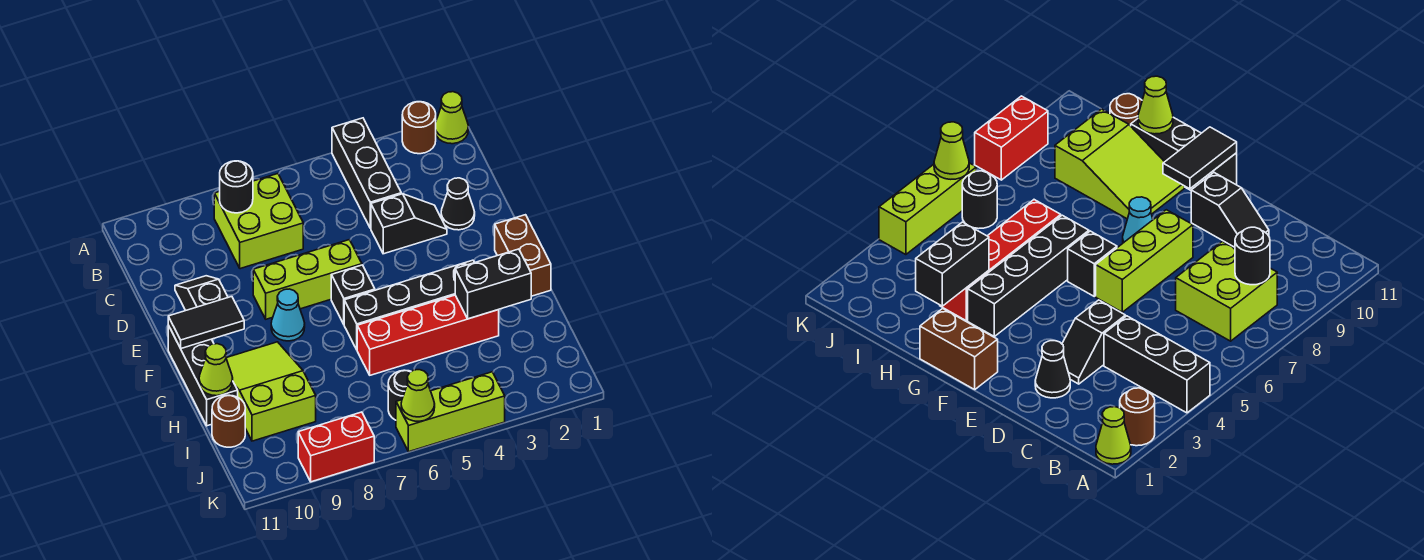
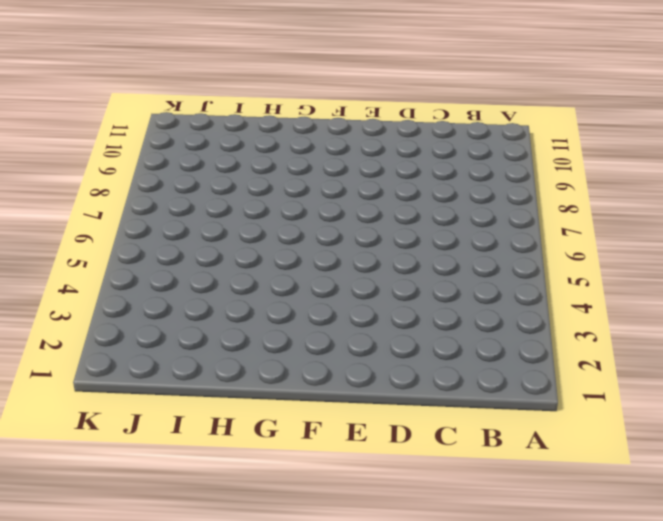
none -> lime cone A1 level 1
none -> brown round brick A2 level 1
none -> black brick A4:C4 level 1

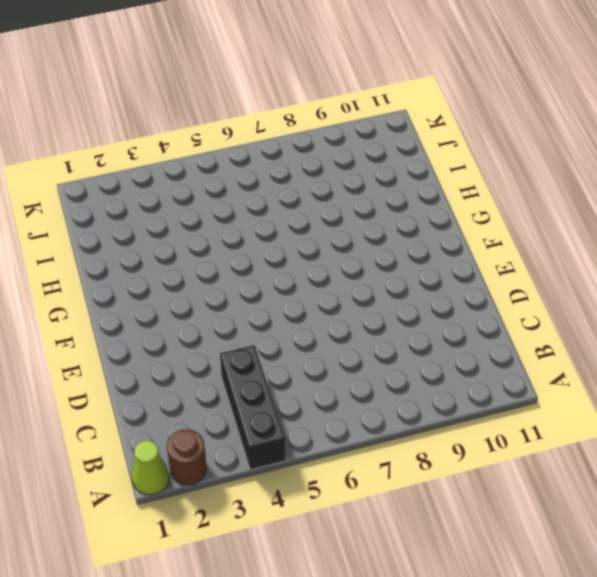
none -> lime brick B7:C8 level 1
none -> black cone D2 level 1
none -> black slope D3:D4 level 1 top 4

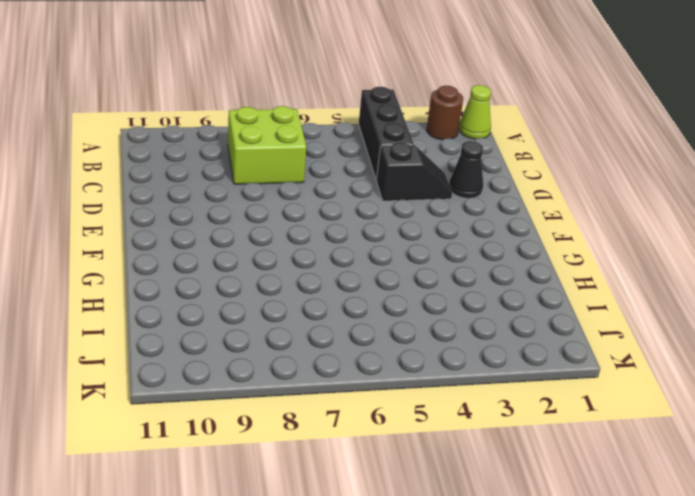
none -> black slope D10:E10 level 1 top E
none -> lime brick E6:E8 level 1
none -> brown brick F1:G1 level 1

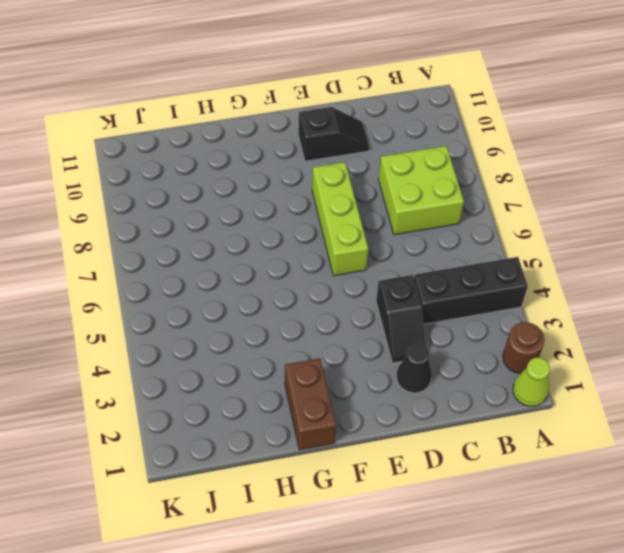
brown brick G1:G2 level 1 -> brown brick F1:G1 level 1
none -> black brick F6 level 1
none -> cyan cone F8 level 1
none -> black brick F11:H11 level 1

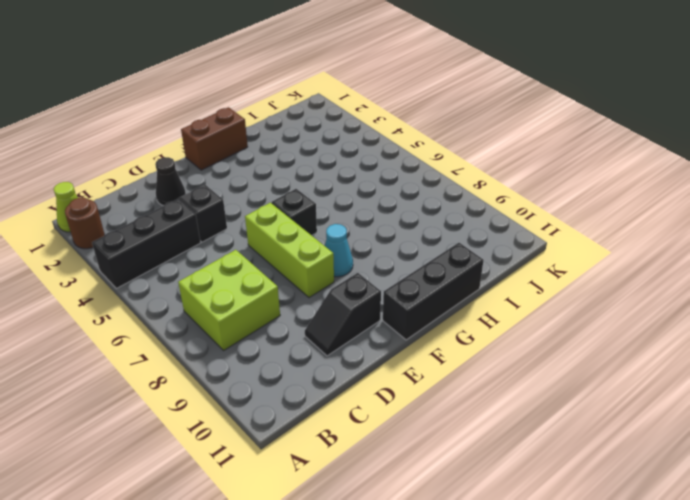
none -> black brick G3:G6 level 1
none -> lime slope G9:I10 level 1 top I
none -> red brick H3:H6 level 1

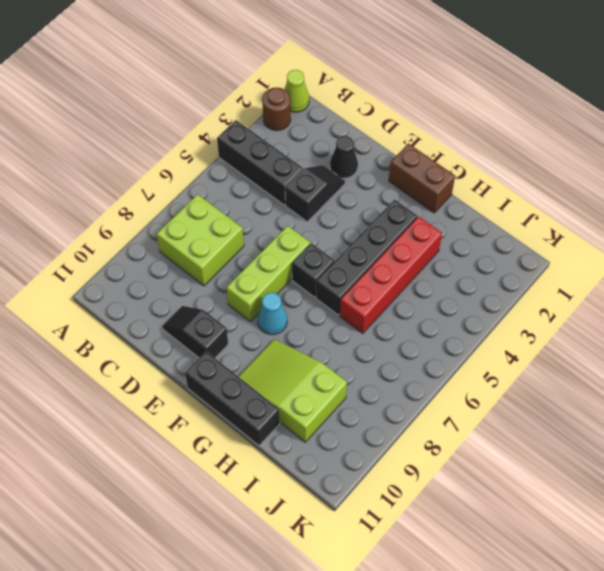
none -> brown round brick I11 level 1
none -> black round brick J6 level 1
none -> lime brick K4:K6 level 1

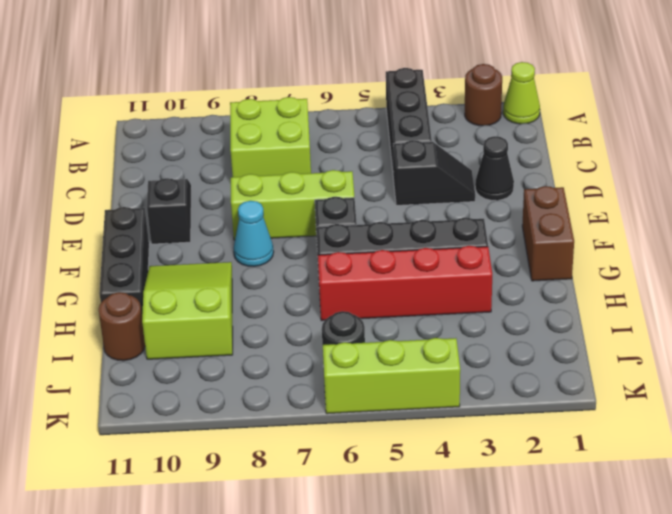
none -> red brick K8:K9 level 1
none -> black round brick B8 level 2
none -> black tile F10:F11 level 2

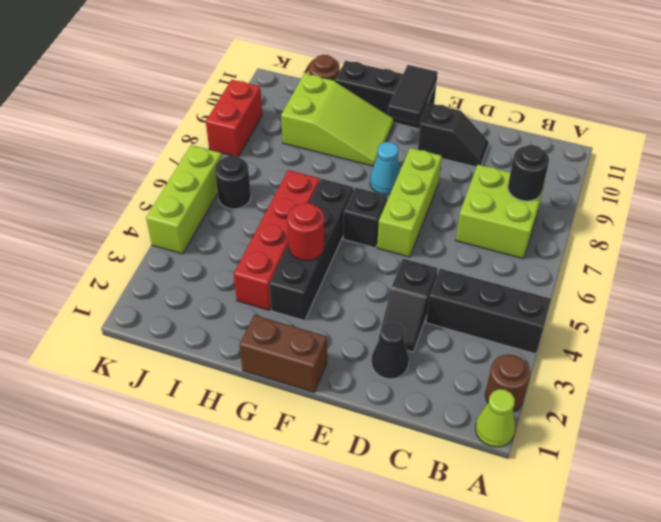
red round brick G4 level 2 -> none
none -> black brick H2:H3 level 2
none -> lime cone H11 level 2
none -> lime cone K6 level 2

